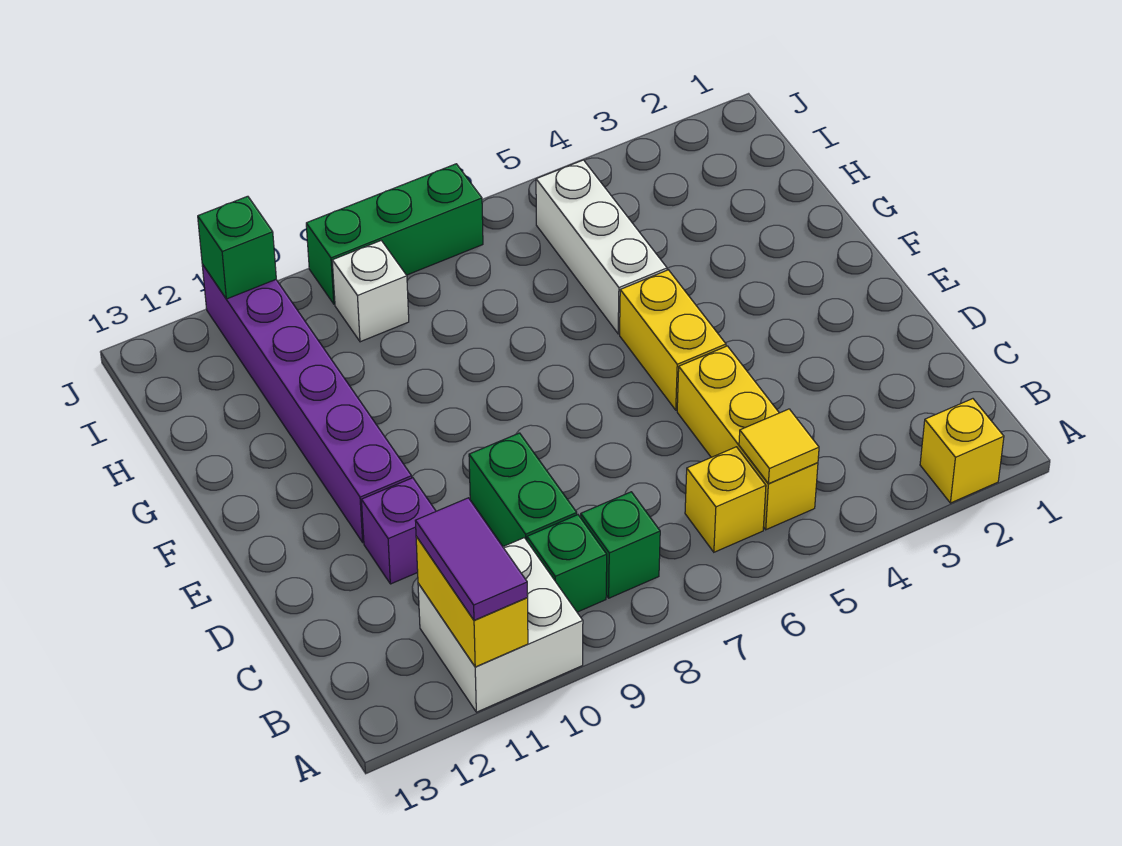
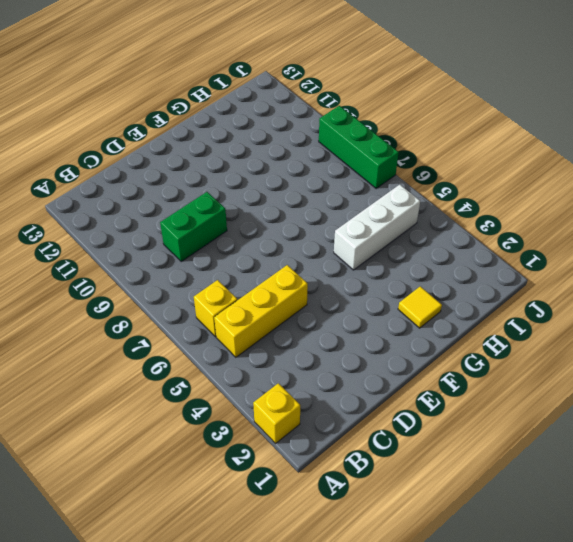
yellow tile G2 level 1 -> yellow tile B5 level 2
none -> white brick A10:B11 level 1
none -> green brick B8 level 1
none -> green brick B9 level 1

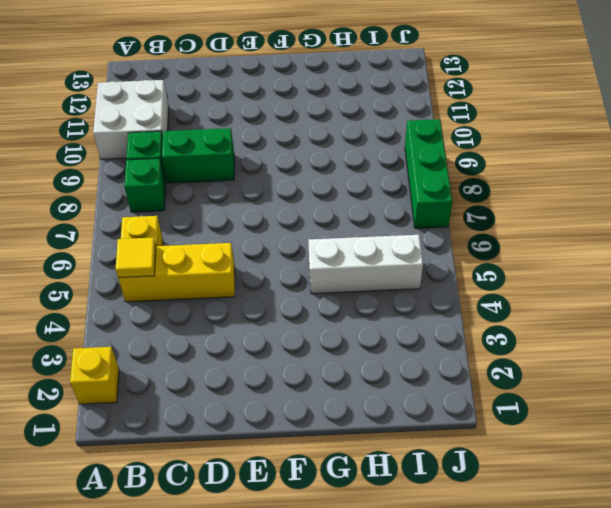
none -> purple brick D11 level 1
none -> yellow brick E5:F5 level 1
none -> purple brick E11:J11 level 1

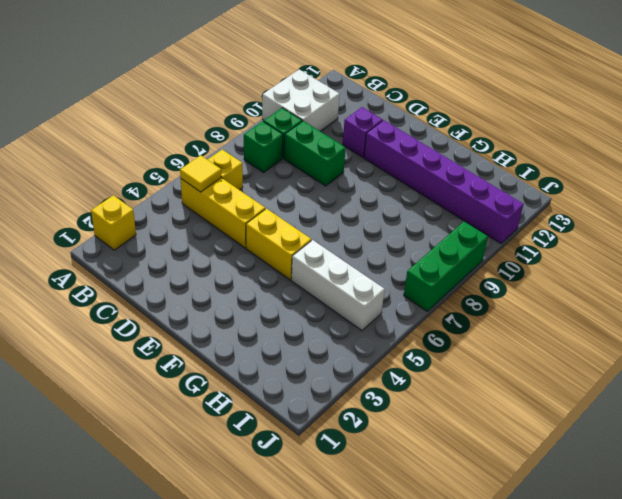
none -> white brick I9 level 1
none -> yellow brick A11:B11 level 2
none -> green brick J11 level 2

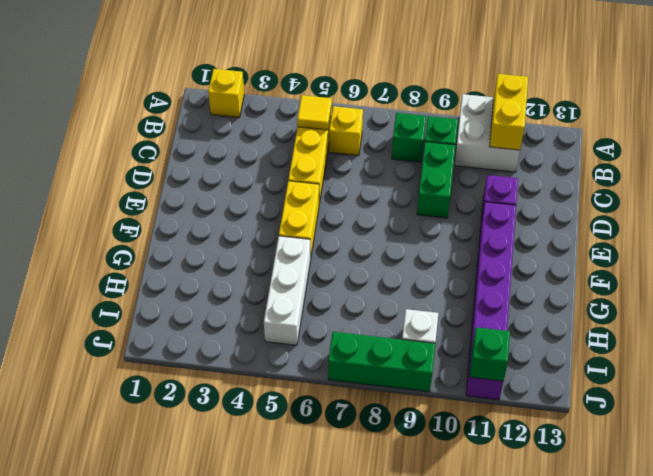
none -> purple tile A11:B11 level 3

